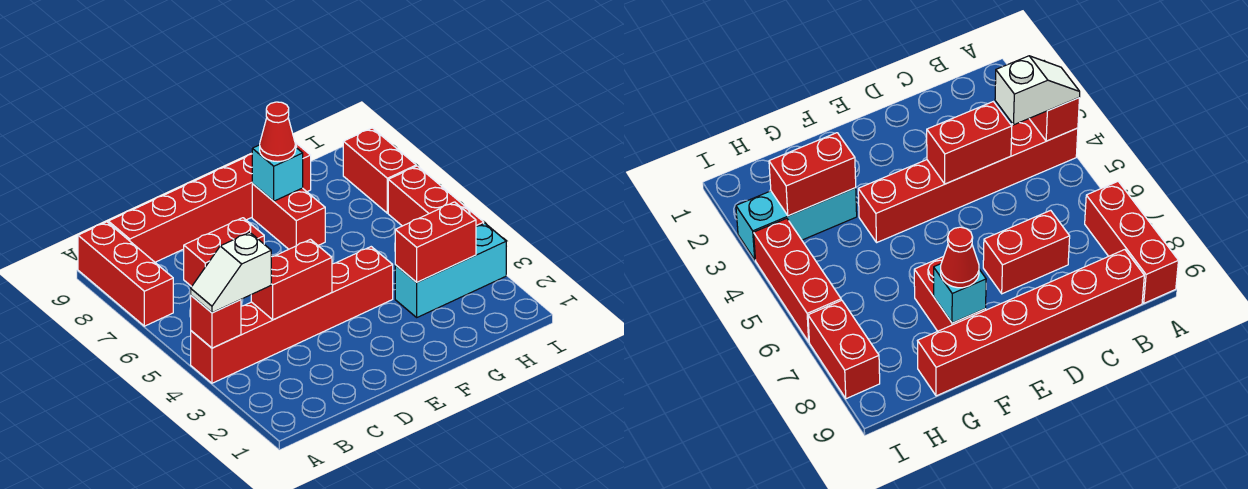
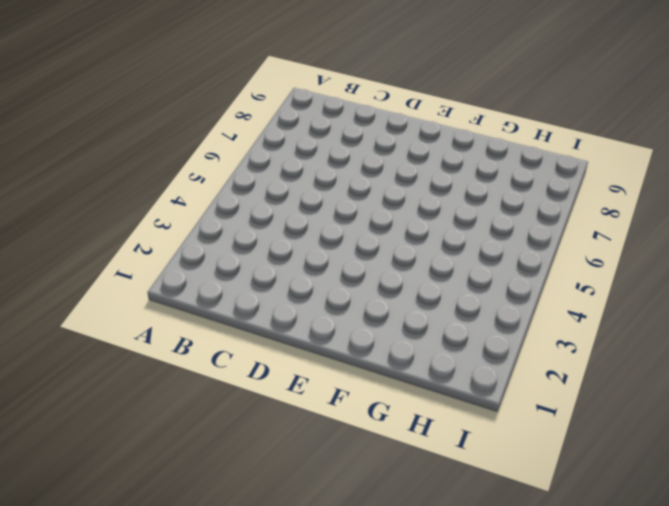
none -> red brick A4:F4 level 1
none -> red brick A7:A9 level 1
none -> red brick B9:G9 level 1

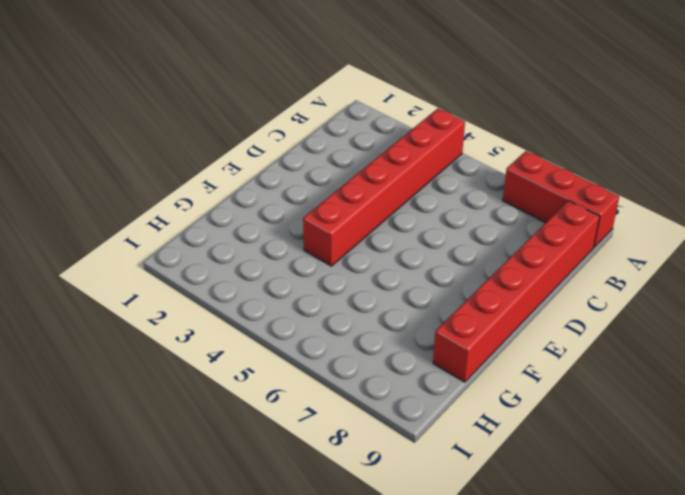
none -> red brick C7:D7 level 1
none -> red brick F7:F8 level 1
none -> cyan brick G3:I3 level 1

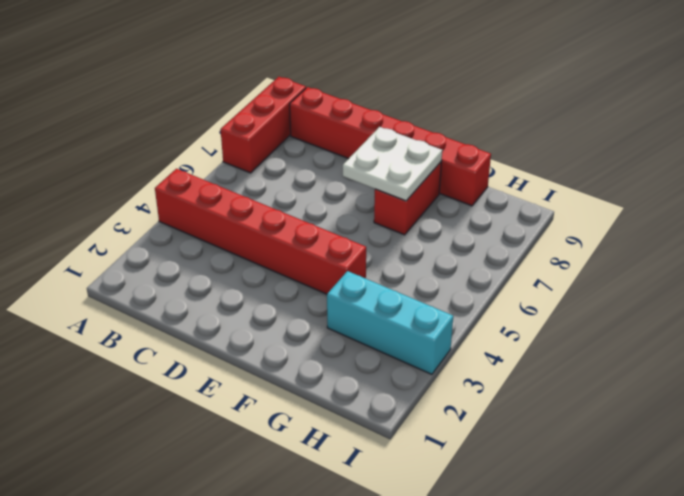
white plate E7:F8 level 2 -> cyan brick F8 level 2
none -> red brick C7:D7 level 1
none -> red brick I4:I6 level 1
none -> red brick I7:I8 level 1

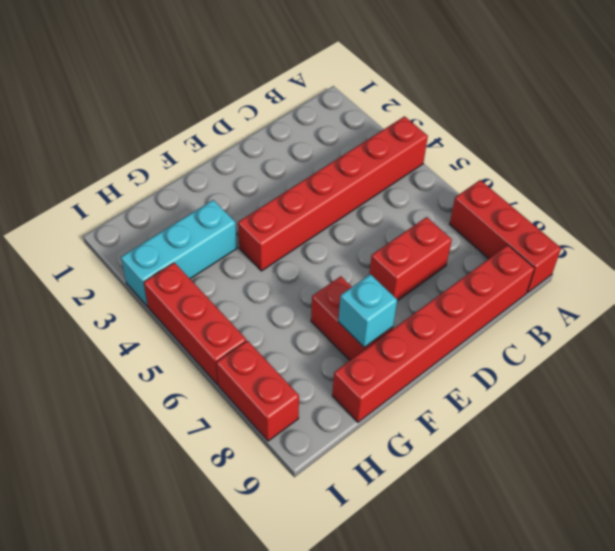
none -> red brick A4 level 2
none -> red brick C4:D4 level 2
none -> red brick G3:H3 level 2

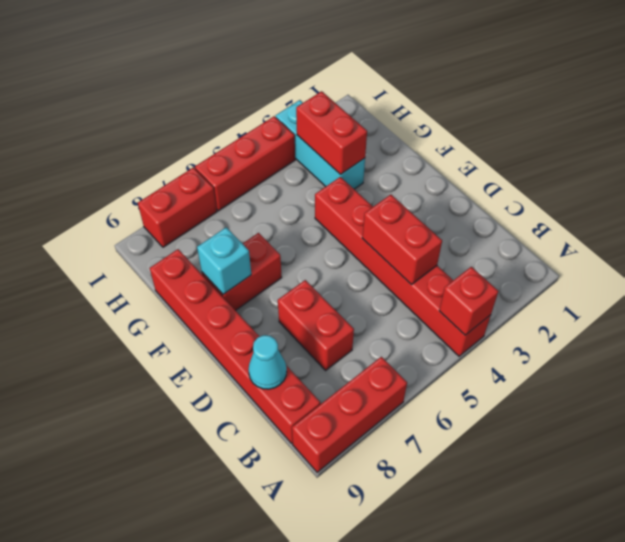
cyan cone C9 level 2 -> none
none -> white slope A4:B4 level 3 top B
none -> red cone F8 level 3

